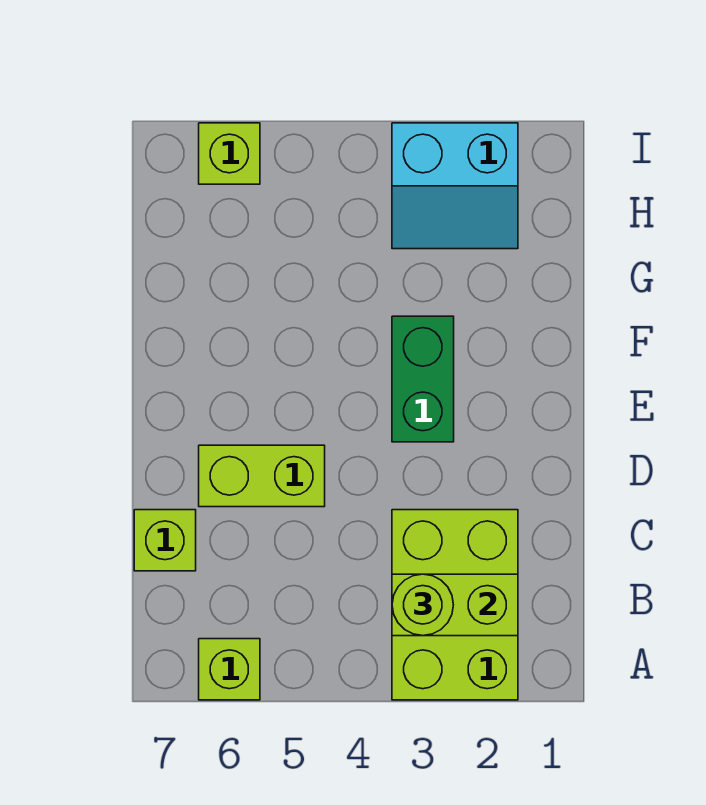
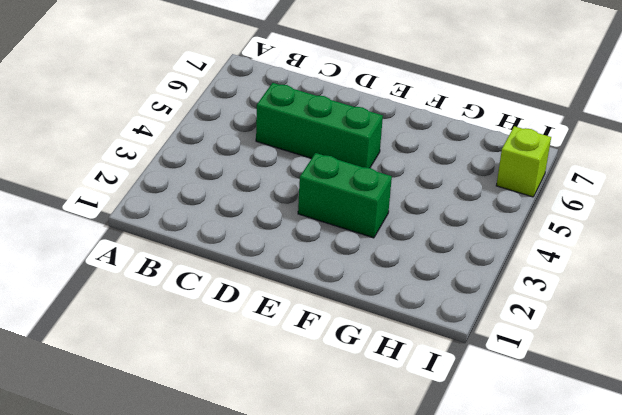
green brick C5:E5 level 1 -> lime brick D5:D6 level 1
none -> lime brick A2:C3 level 1
none -> lime brick A6 level 1

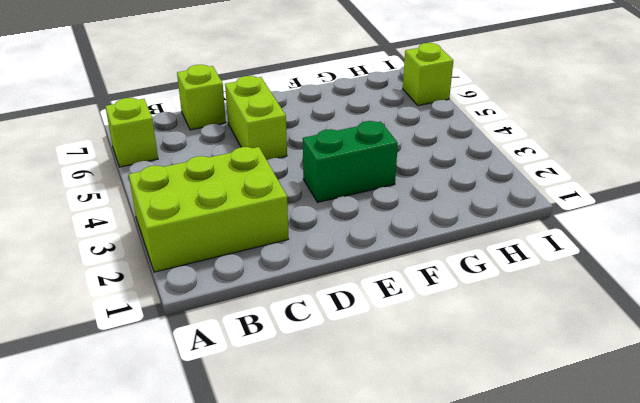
none -> cyan slope H2:I3 level 1 top I
none -> lime brick B2:B3 level 2

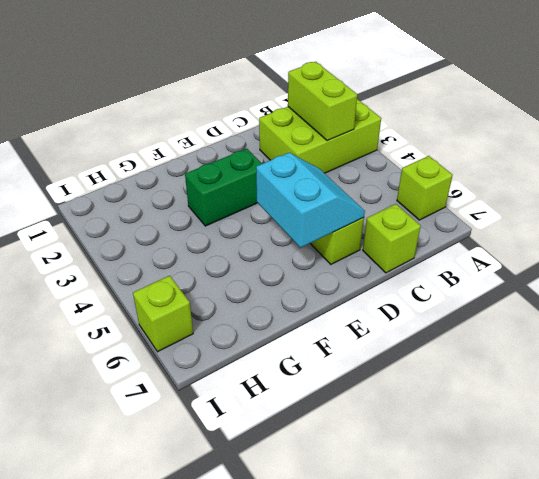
cyan slope D5:E6 level 2 top E -> cyan slope H2:I3 level 1 top I
none -> lime round brick B3 level 3

